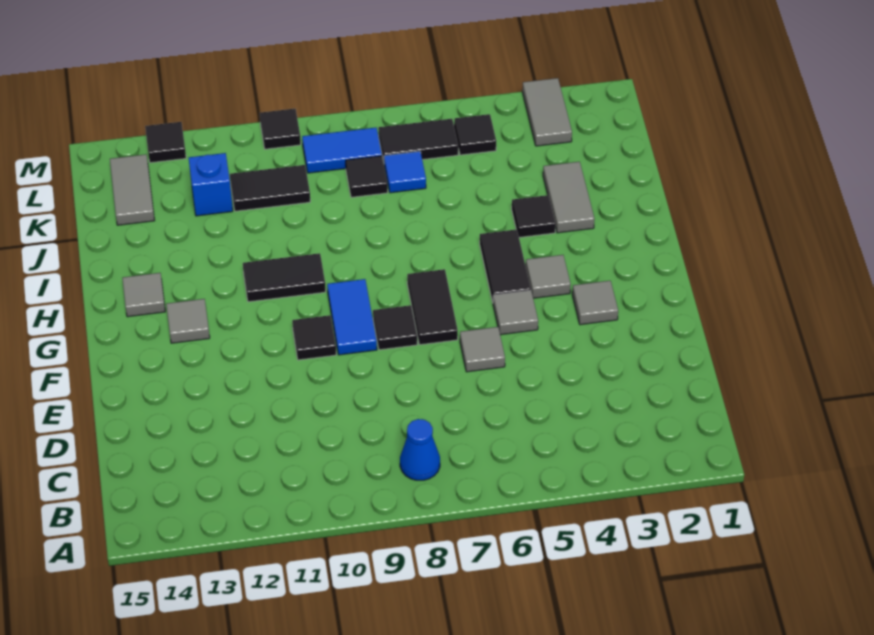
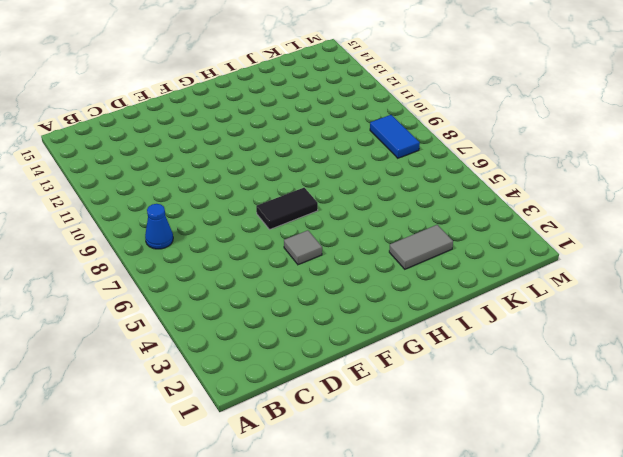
none -> grey tile E6 level 1
none -> grey tile F3 level 1
none -> black tile F8 level 1

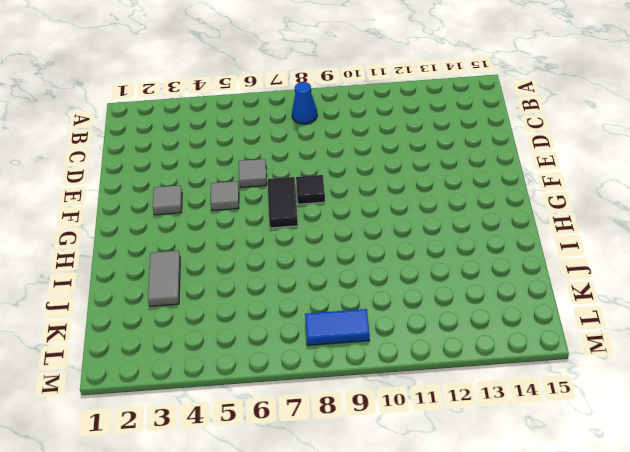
none -> blue tile F9:G9 level 1
none -> black tile F10 level 1
none -> grey tile G4 level 1

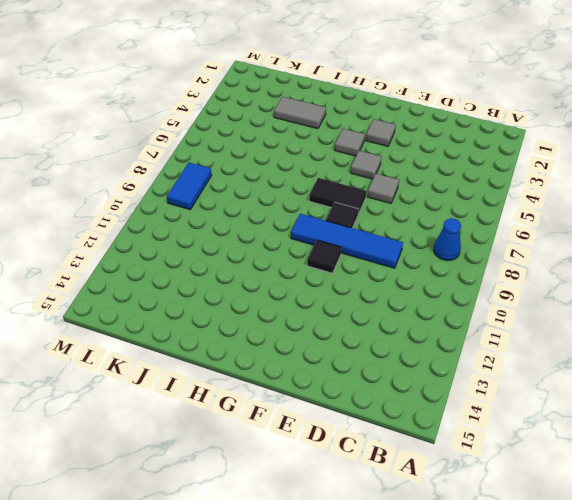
blue tile D9:G9 level 1 -> blue tile F9:G9 level 1
none -> black tile G5:H5 level 1
none -> grey tile G13 level 1
none -> black tile H10:H11 level 1

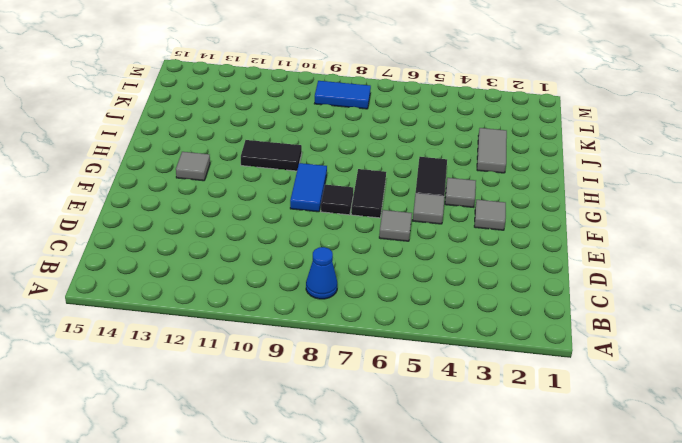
none -> black tile F10 level 1
none -> grey tile H14 level 1
none -> black tile I4 level 1

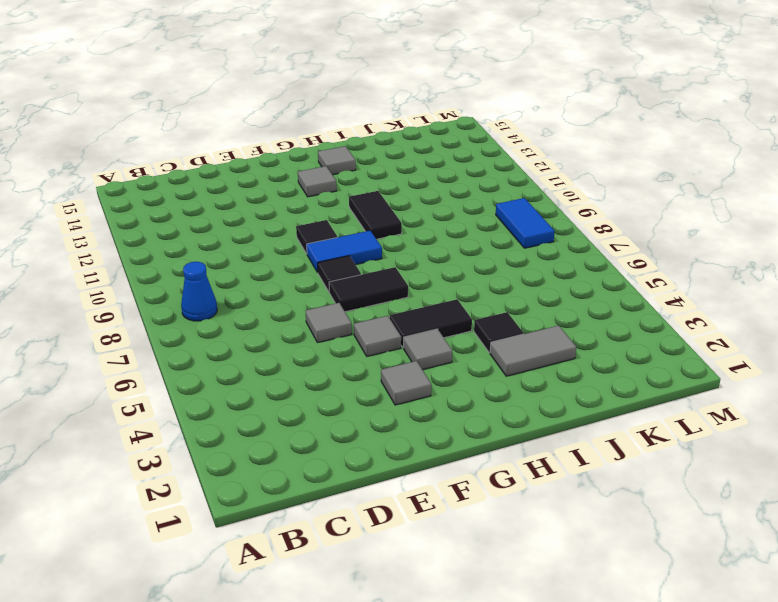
none -> blue tile K7 level 1
none -> black tile K8 level 1
none -> black tile K10:K11 level 1

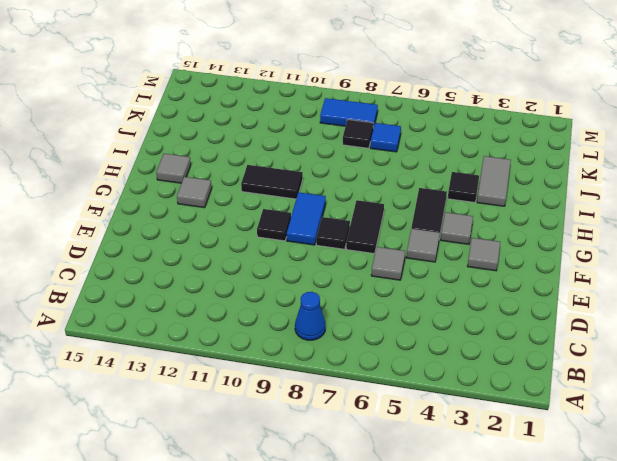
none -> black tile K10:K11 level 1
none -> blue brick K12 level 1
none -> grey tile K14:L14 level 1

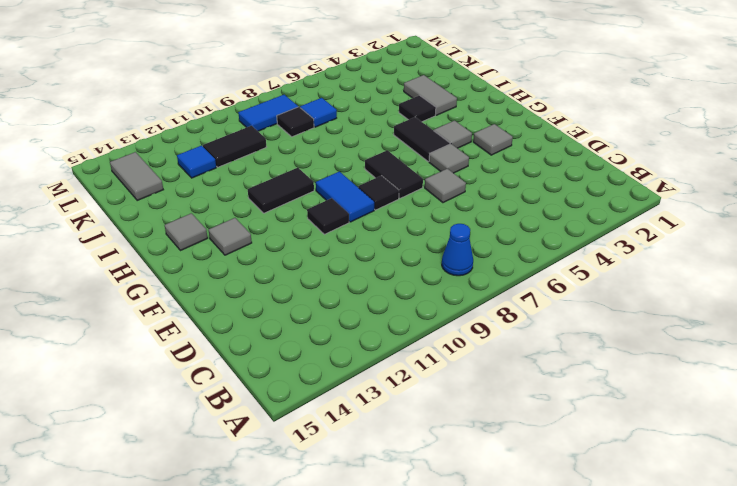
blue tile K12 level 1 -> blue brick K12 level 1
none -> grey tile L3:M3 level 1
none -> black tile L5 level 1
none -> black tile L6:L7 level 1

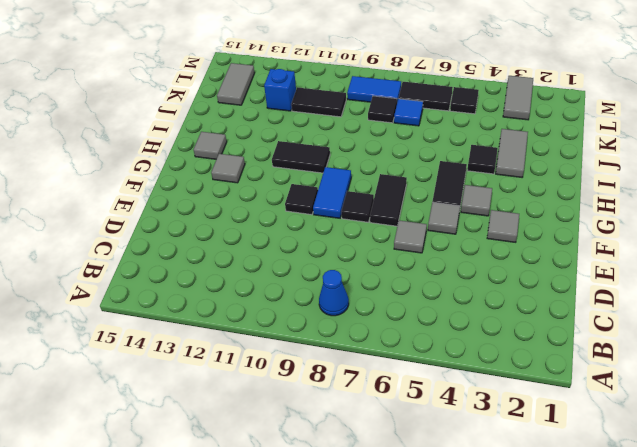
none -> black tile M10 level 1
none -> black tile M13 level 1

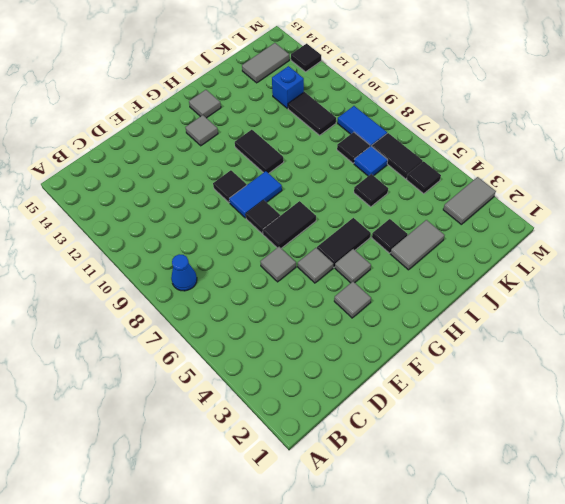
black tile J6 level 1 -> black tile M10 level 1

